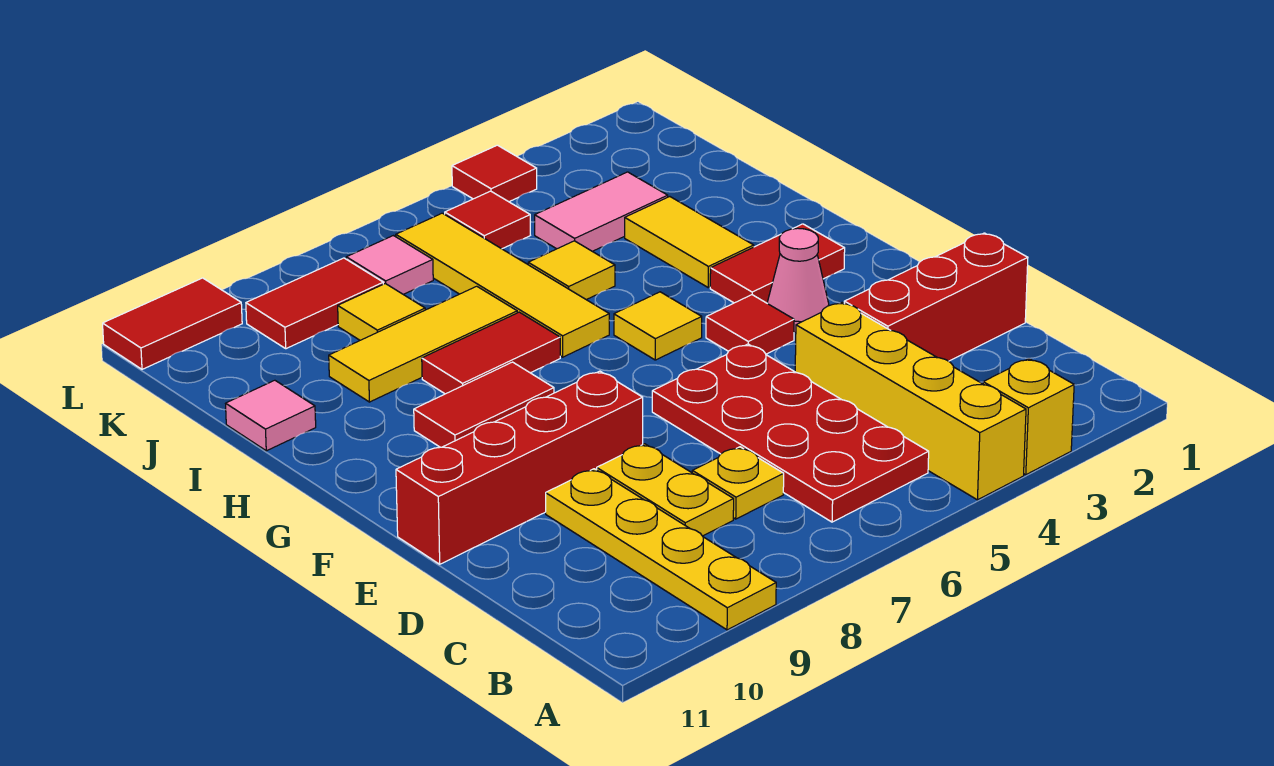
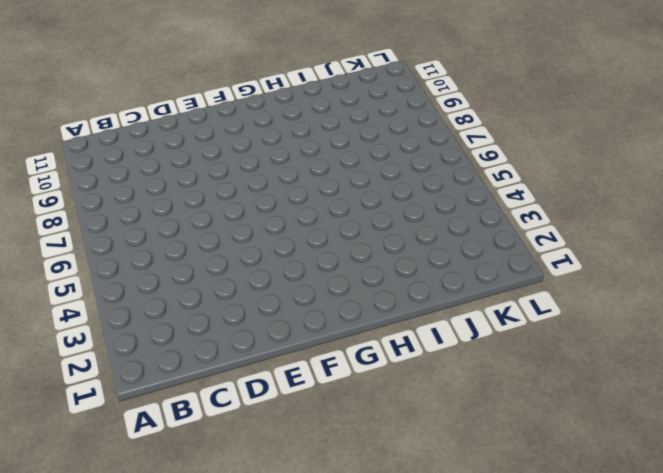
none -> yellow brick A3 level 1
none -> yellow brick A4:D4 level 1
none -> yellow plate A9:D9 level 1

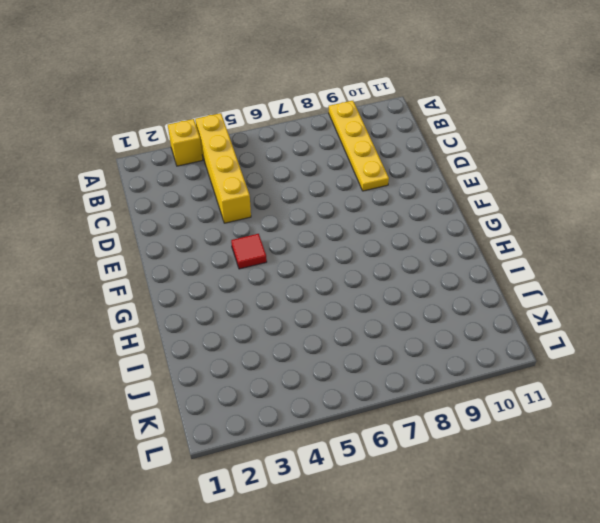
none -> red plate B5:E6 level 1
none -> yellow plate C7 level 1
none -> yellow plate C8:D8 level 1

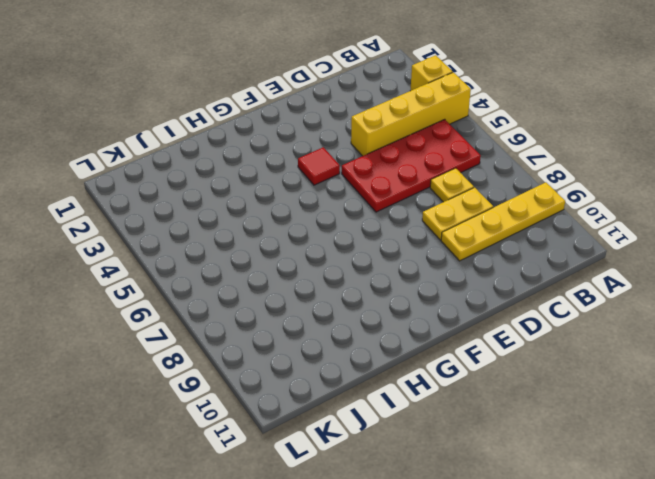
none -> red brick D1:D3 level 1
none -> red brick E8:E11 level 1
none -> pink cone F3 level 1

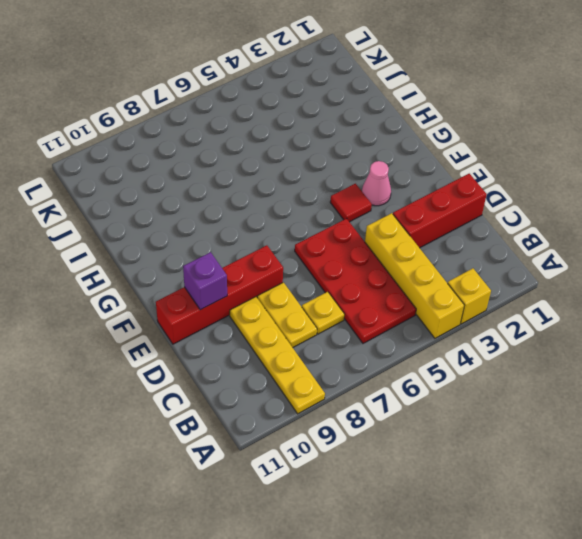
purple brick E10 level 2 -> none
none -> red tile G2:G3 level 1
none -> yellow tile G5 level 1
none -> red tile G8:G9 level 1

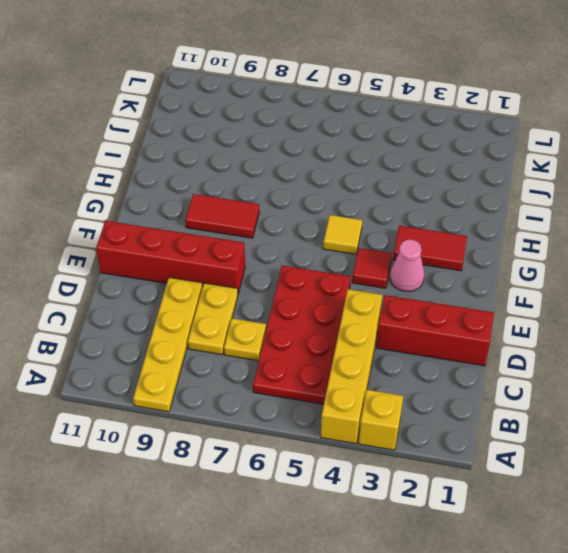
none -> yellow tile H3:I3 level 1
none -> yellow tile H6:K6 level 1
none -> red tile H7:H8 level 1

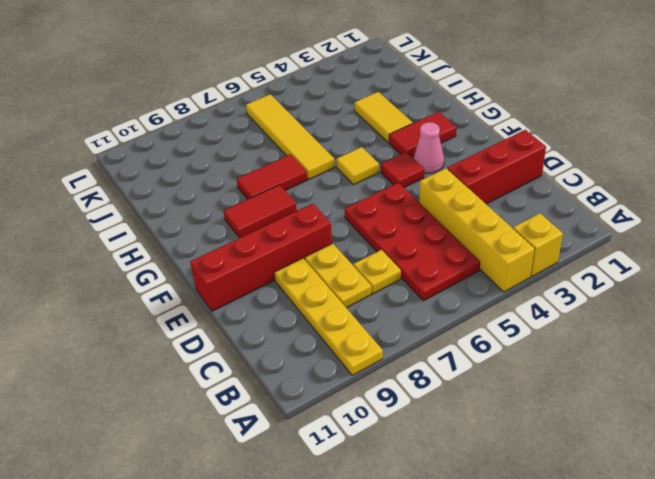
none -> yellow tile I5 level 1
none -> yellow tile I7:I9 level 1
none -> pink tile I11 level 1

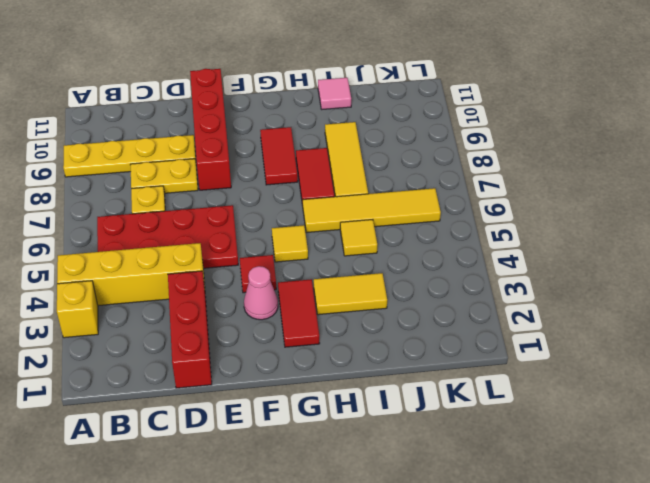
none -> pink tile J3:J4 level 1
none -> yellow tile J8 level 1
none -> red tile K5 level 1

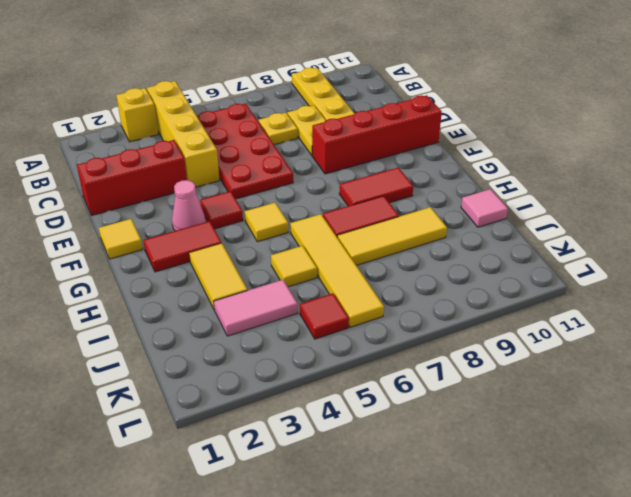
yellow tile F1 level 1 -> yellow tile J8 level 1
none -> pink tile K7 level 1
none -> red tile K8:K9 level 1
none -> red tile L4 level 1

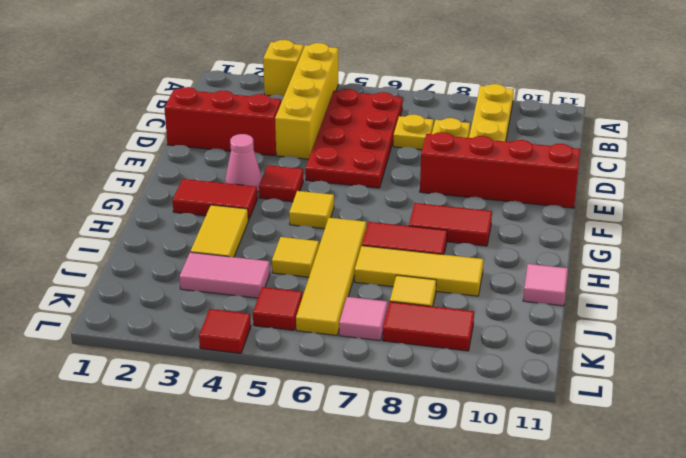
none -> red tile L10:L11 level 1

